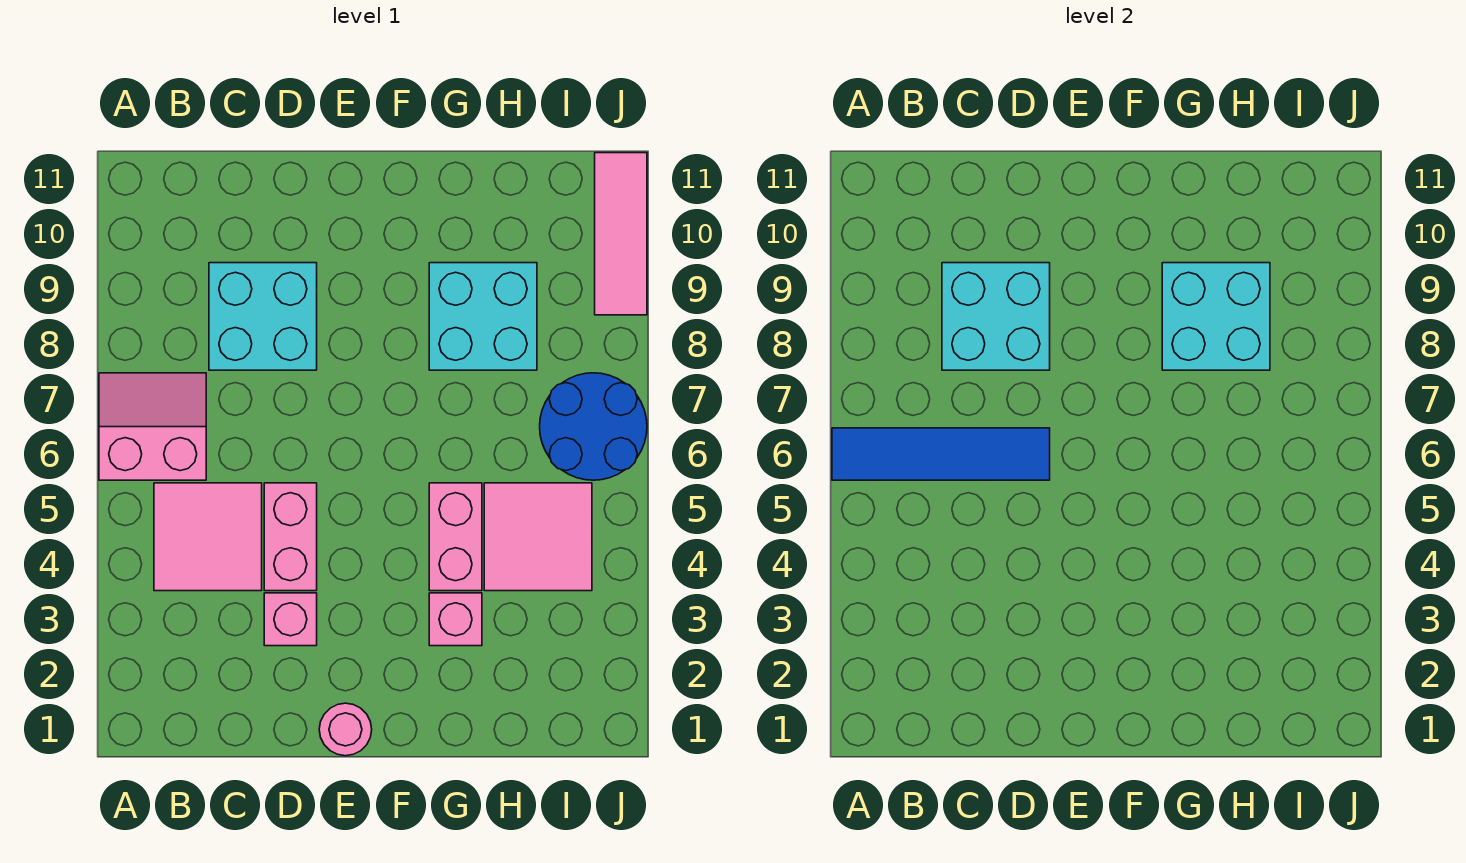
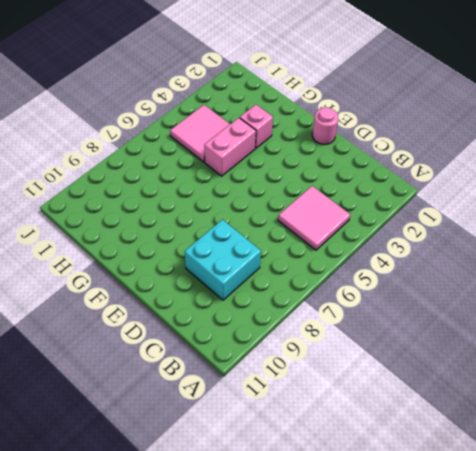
none -> pink slope A6:B7 level 1 top 6
none -> pink brick D3 level 1
none -> pink brick D4:D5 level 1

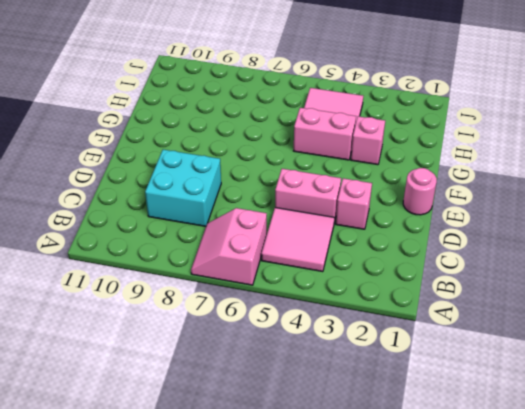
none -> cyan brick G8:H9 level 1
none -> blue round brick I6:J7 level 1
none -> pink tile J9:J11 level 1

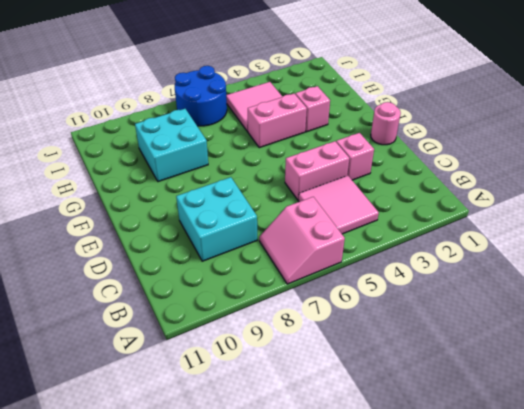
none -> pink tile J9:J11 level 1
none -> blue tile A6:D6 level 2
none -> cyan brick C8:D9 level 2

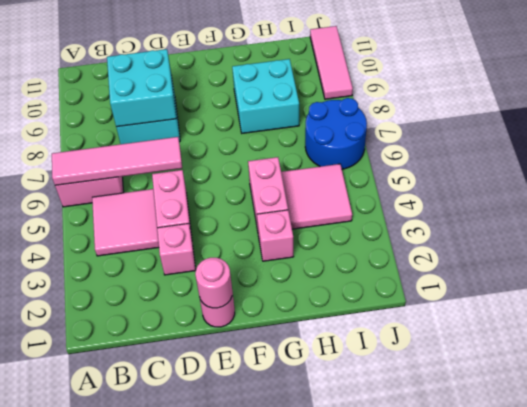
pink tile A6:D6 level 2 -> blue tile A6:D6 level 2
pink round brick E1 level 2 -> none
none -> cyan brick G8:H9 level 2

